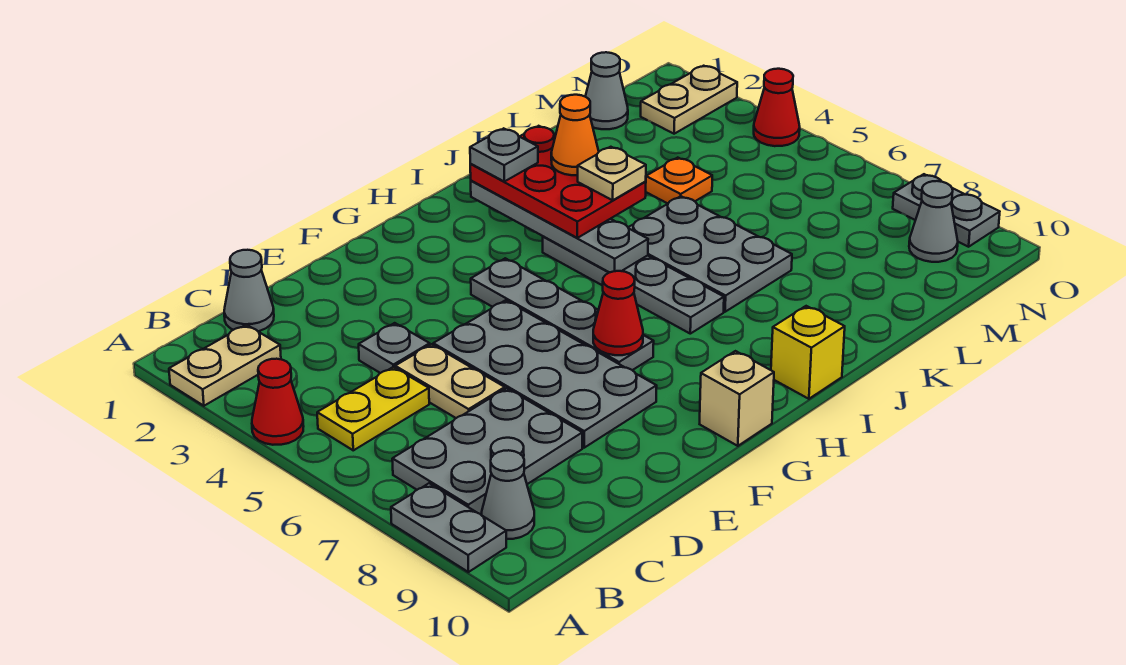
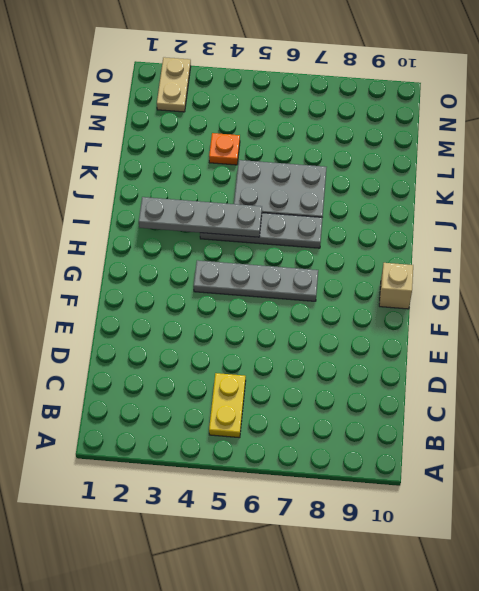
none -> tan plate A2:B2 level 1
none -> red cone A4 level 1
none -> grey plate A8:A9 level 1

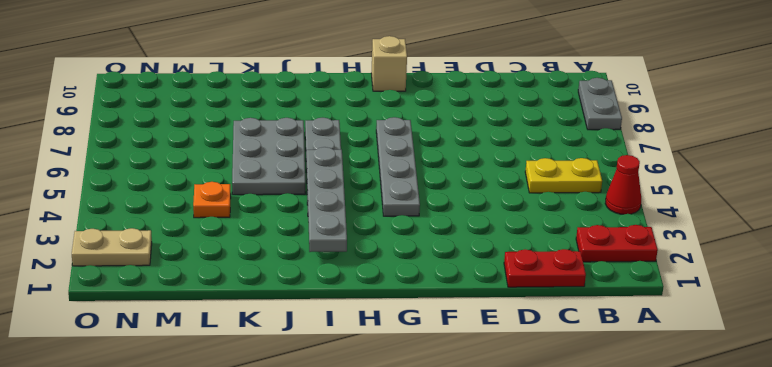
red plate A2:B2 level 1 -> tan plate A2:B2 level 1
red plate C1:D1 level 1 -> grey cone C1 level 1
none -> grey plate B7:D8 level 1
none -> grey cone B9 level 1
none -> grey plate D4 level 1

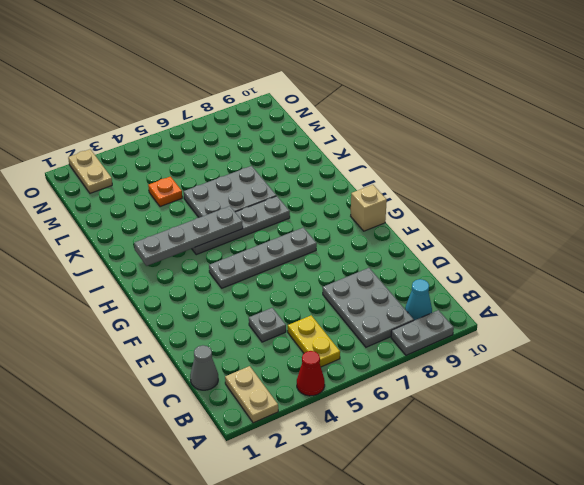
cyan cone B9 level 1 -> grey cone B9 level 1
none -> tan plate D5:D6 level 1
none -> grey plate E5:F8 level 1
none -> yellow brick I10 level 1

